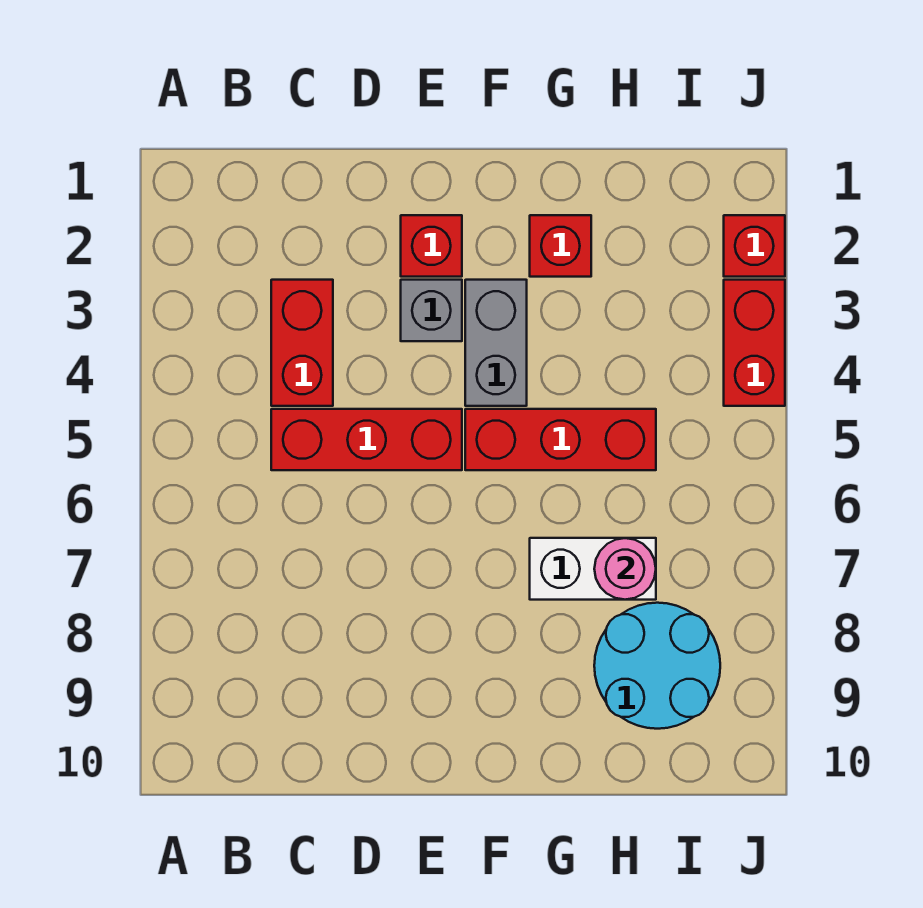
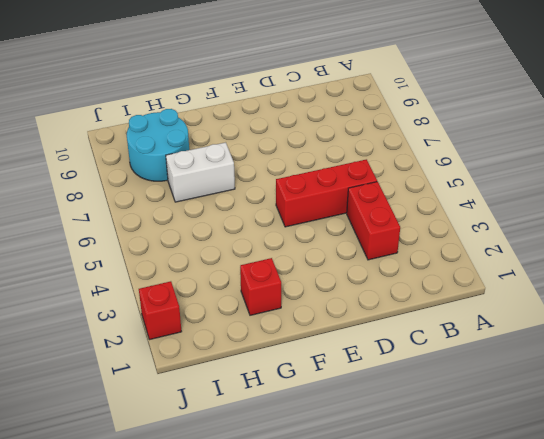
none -> red brick E2 level 1
none -> grey brick E3 level 1
none -> grey brick F3:F4 level 1

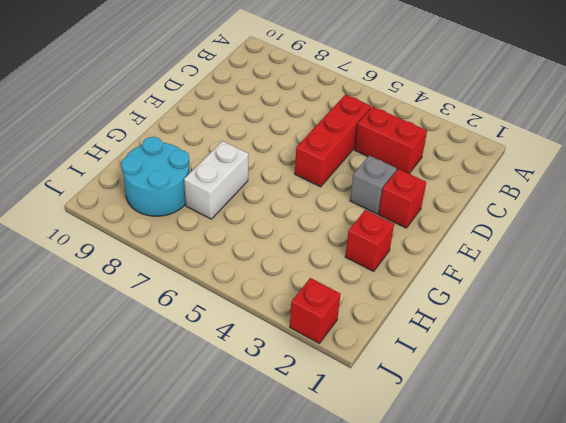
none -> grey brick F3:F4 level 1
none -> red brick F5:H5 level 1
none -> red brick J3:J4 level 1

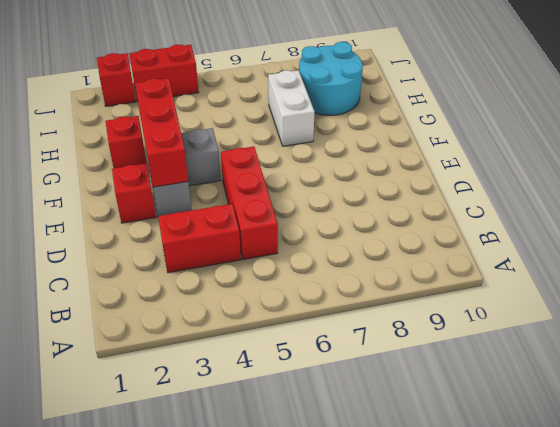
red brick E3:G3 level 2 -> red brick F5:H5 level 1
none -> pink round brick H7 level 2

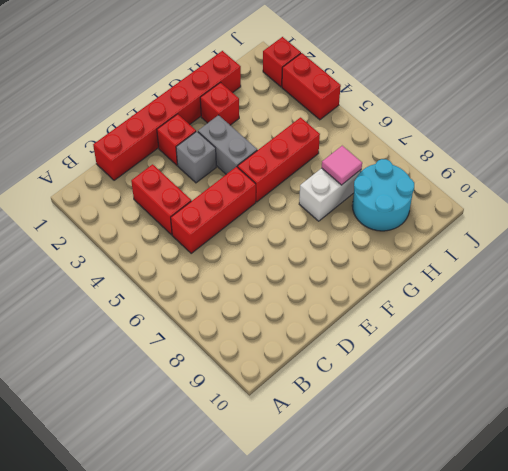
red brick C1:H1 level 1 -> none
pink tile H7 level 2 -> pink round brick H7 level 2

